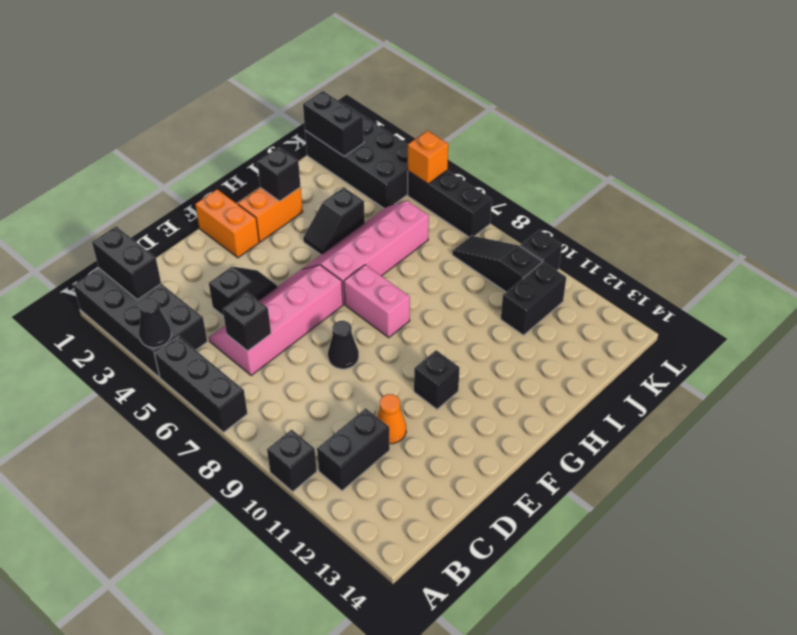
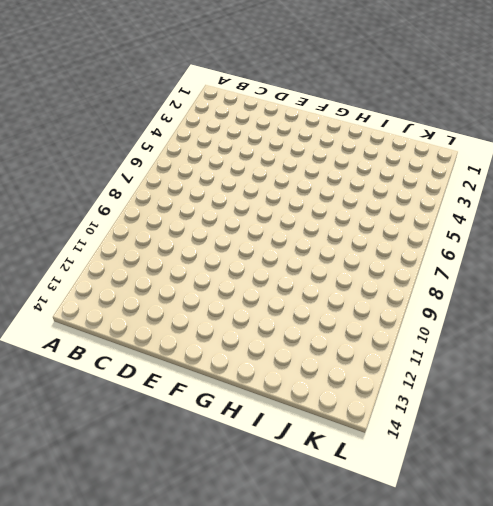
none -> black brick A1:B4 level 1
none -> black brick A5:A7 level 1
none -> black brick A10 level 1

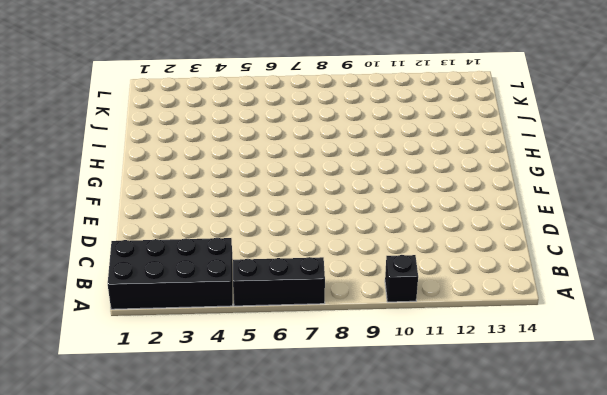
none -> black brick B11:C11 level 1
none -> pink slope C5:F6 level 1 top 6
none -> black slope D4:E4 level 1 top D

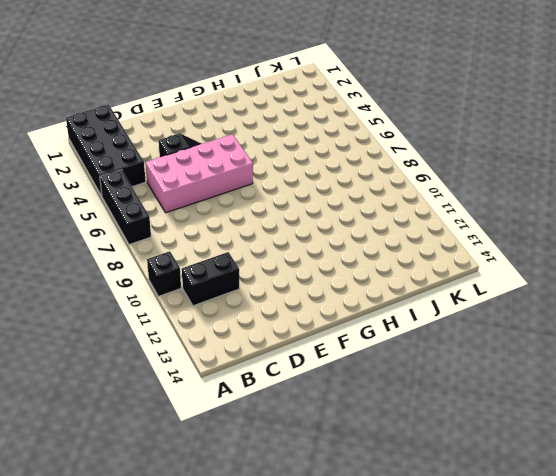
pink brick C5:F6 level 1 -> pink slope C5:F6 level 1 top 6
none -> orange cone D11 level 1
none -> black cone E8 level 1
none -> orange brick F1:F2 level 1

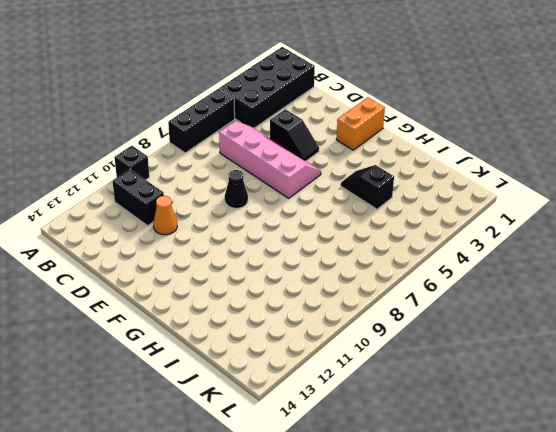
none -> black brick F11 level 1
none -> orange brick G2:H2 level 1
none -> pink slope G5:J6 level 1 top 6

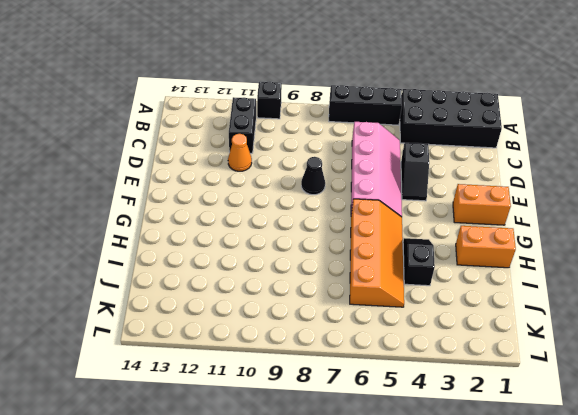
orange slope G5:J6 level 1 top 6 -> pink slope G5:J6 level 1 top 6
orange brick H1:H2 level 1 -> orange brick G2:H2 level 1
none -> black brick F11 level 1
none -> pink brick G7:G8 level 1
none -> black brick J11:K11 level 1

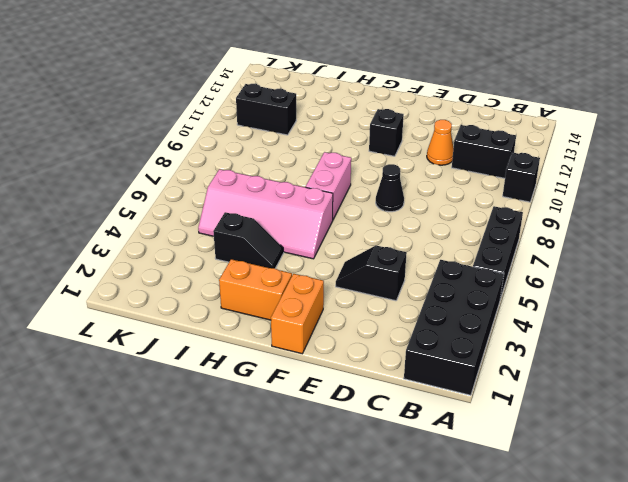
none -> pink slope C5:F6 level 1 top 6
none -> black brick K1:L4 level 1
none -> black slope K8:K10 level 1 top 10

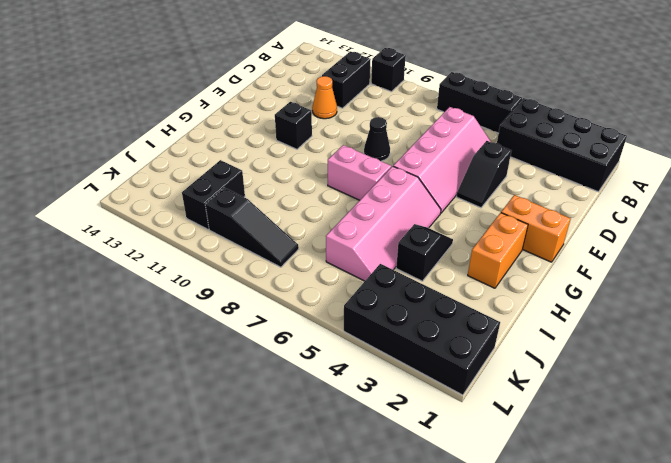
none -> black brick L5:L7 level 1
none -> black brick L10 level 1
none -> black cone A4 level 2

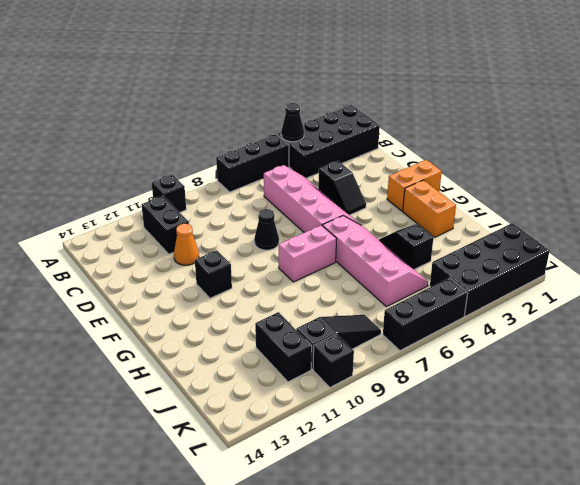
none -> black brick B1:B2 level 2
none -> black brick C6 level 2
none -> black brick H2 level 2

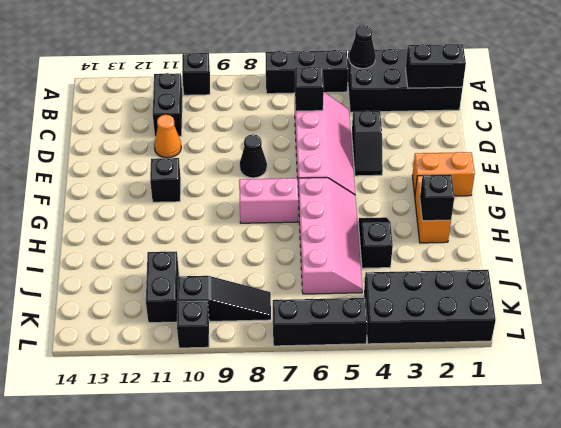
none -> black brick K1:K2 level 2
none -> orange brick L5 level 2

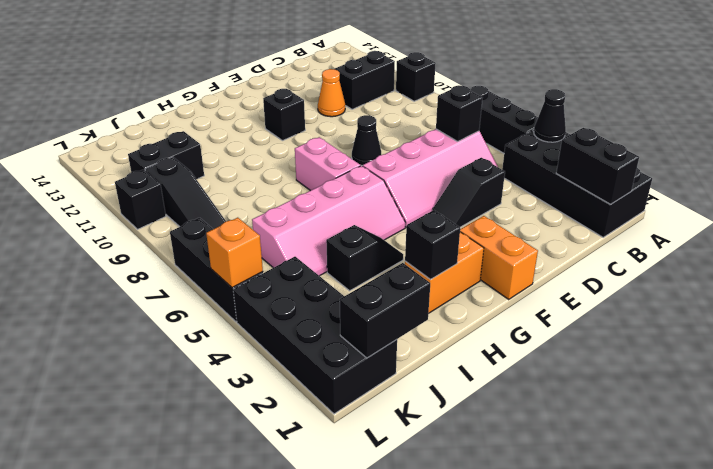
black brick J1:K1 level 2 -> black brick K1:K2 level 2

